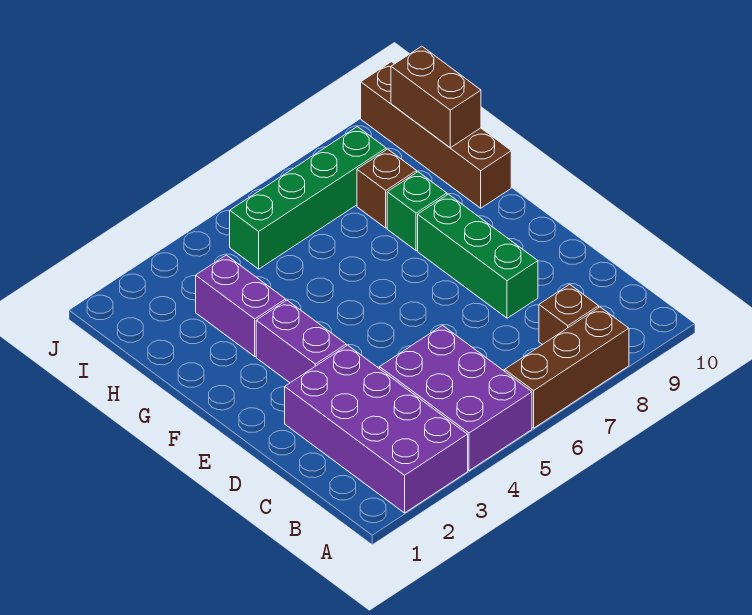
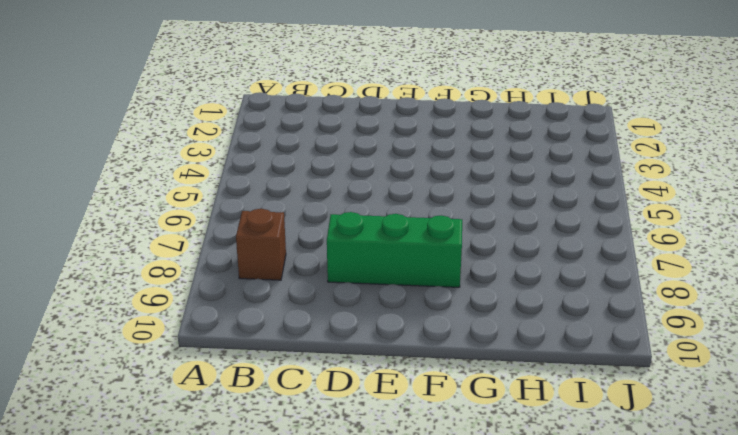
none -> purple brick A2:D3 level 1
none -> purple brick A4:C5 level 1
none -> brown brick A6:A8 level 1

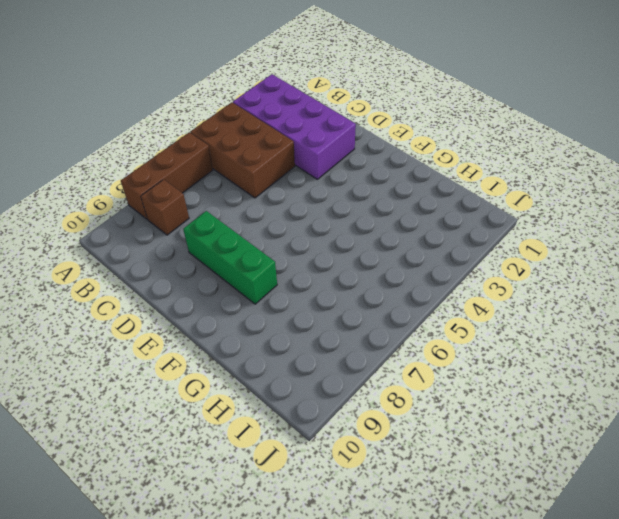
brown brick A4:C5 level 1 -> purple brick A4:C5 level 1
none -> purple brick E3:F3 level 1
none -> purple brick G3:H3 level 1
none -> green brick G8 level 1

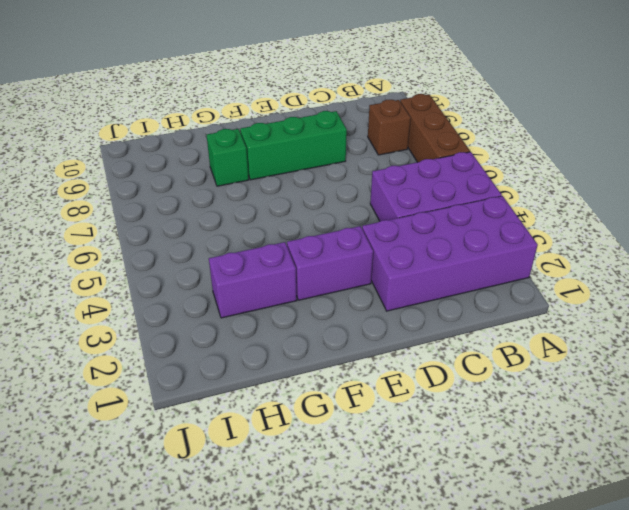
none -> brown brick G10:J10 level 1
none -> brown brick H8 level 1
none -> green brick I5:I8 level 1

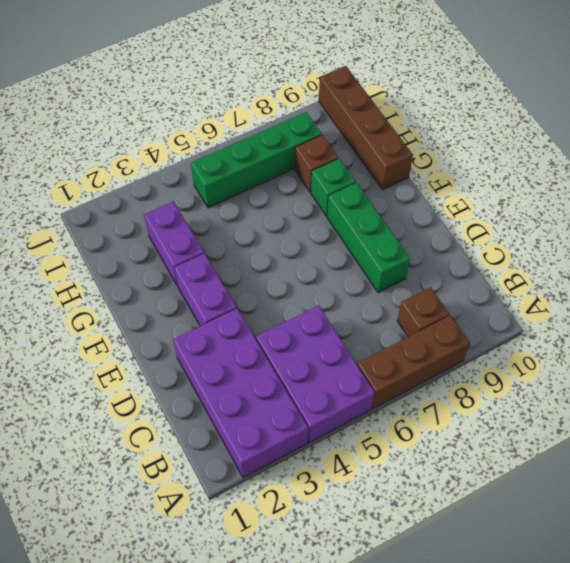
none -> brown brick H10:I10 level 2

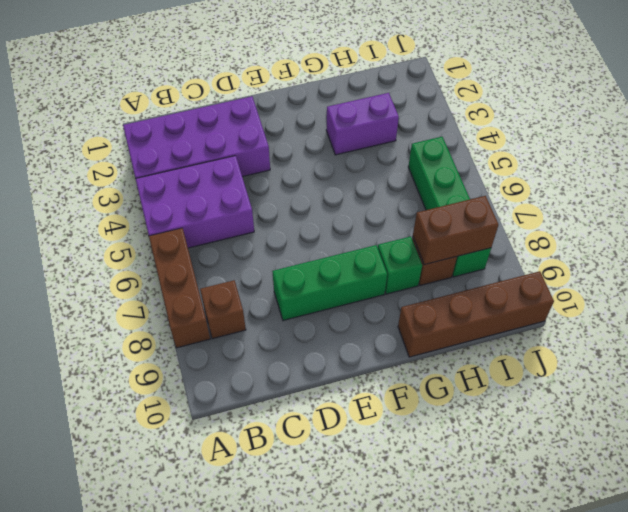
brown brick H8:I8 level 2 -> brown brick H10:I10 level 2
none -> purple brick E3:F3 level 1

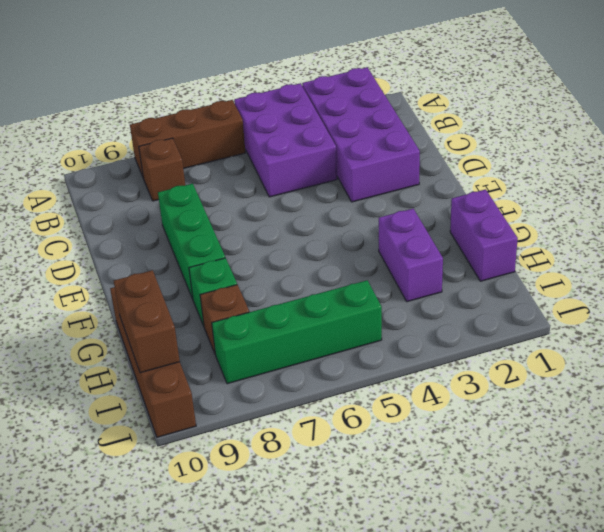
purple brick G1:H1 level 1 -> purple brick E3:F3 level 1

